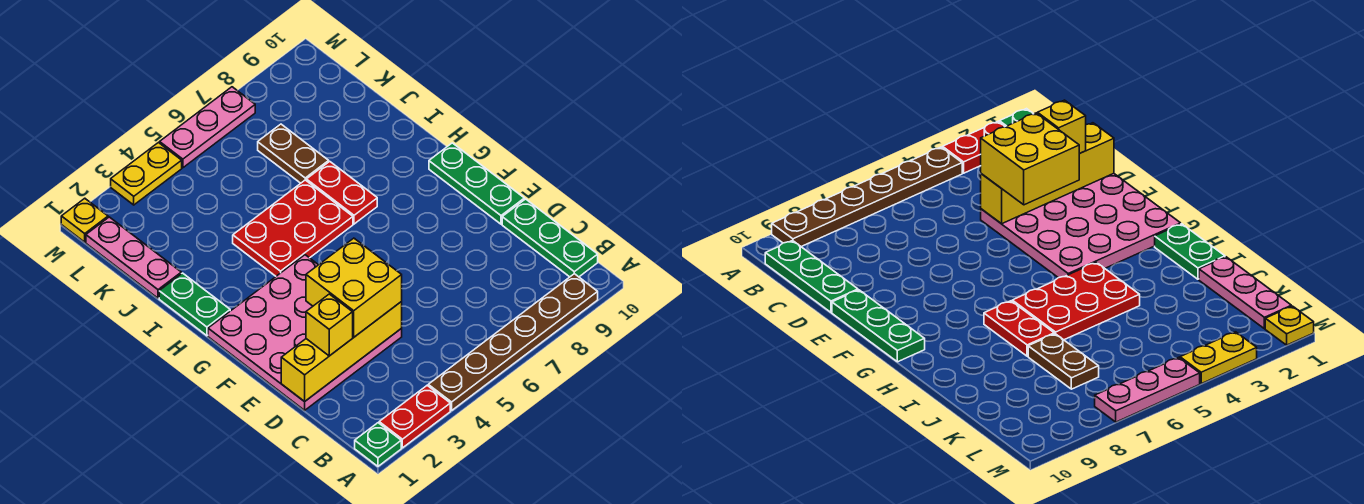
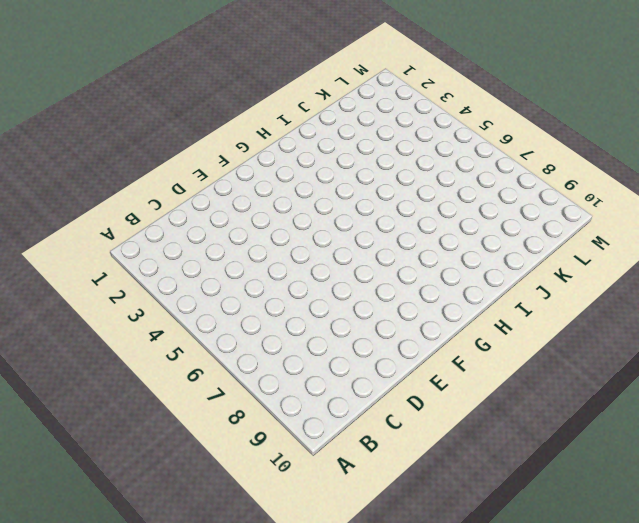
none -> green plate A1 level 1
none -> red plate A2:A3 level 1
none -> brown plate A4:A9 level 1

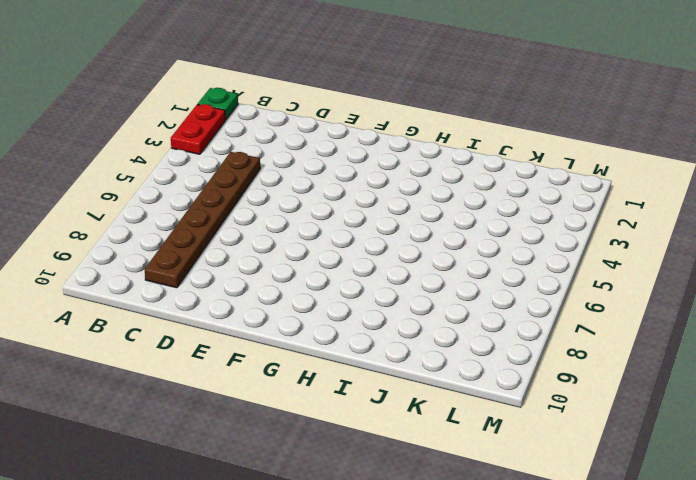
brown plate C4:C9 level 1 -> brown plate A4:A9 level 1
none -> green plate B10:D10 level 1
none -> pink plate D1:G4 level 1
none -> green plate E10:G10 level 1

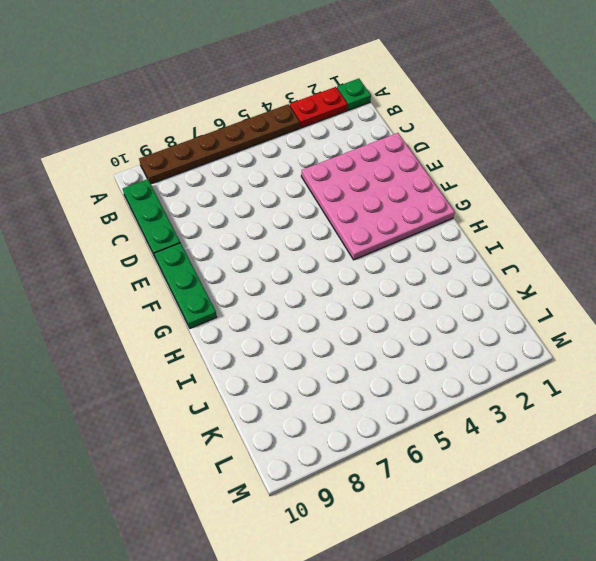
none -> green plate H1:I1 level 1
none -> red plate H4:I6 level 1
none -> red plate H7:I7 level 1

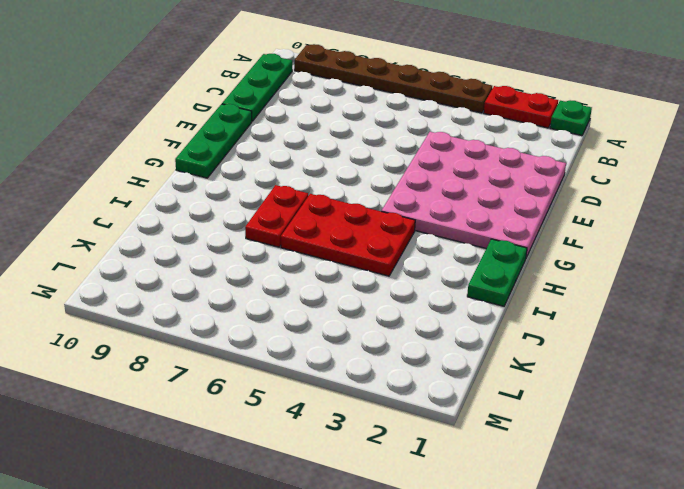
none -> pink plate J1:L1 level 1
none -> brown plate J7:K7 level 1
none -> yellow plate M1 level 1

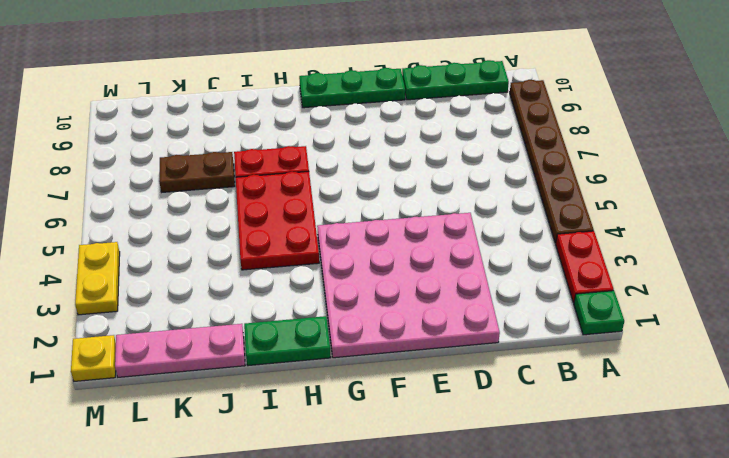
none -> pink plate M5:M7 level 1
none -> yellow brick D1:D4 level 2
none -> yellow brick D2 level 3

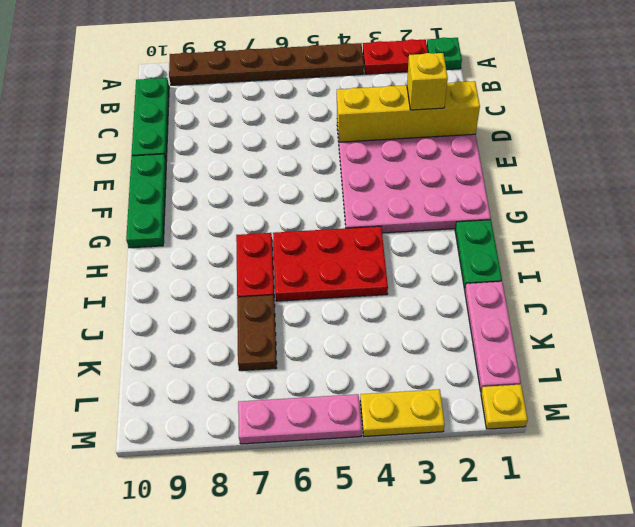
none -> yellow brick D3:E4 level 3

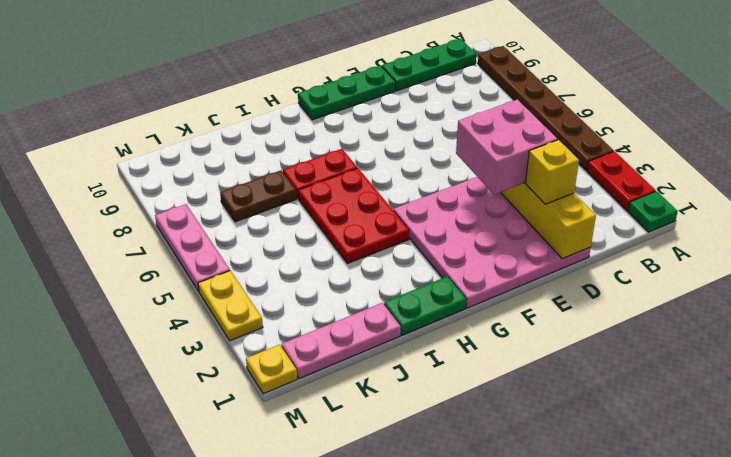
pink brick D3:E4 level 3 -> yellow brick D3:E4 level 3

